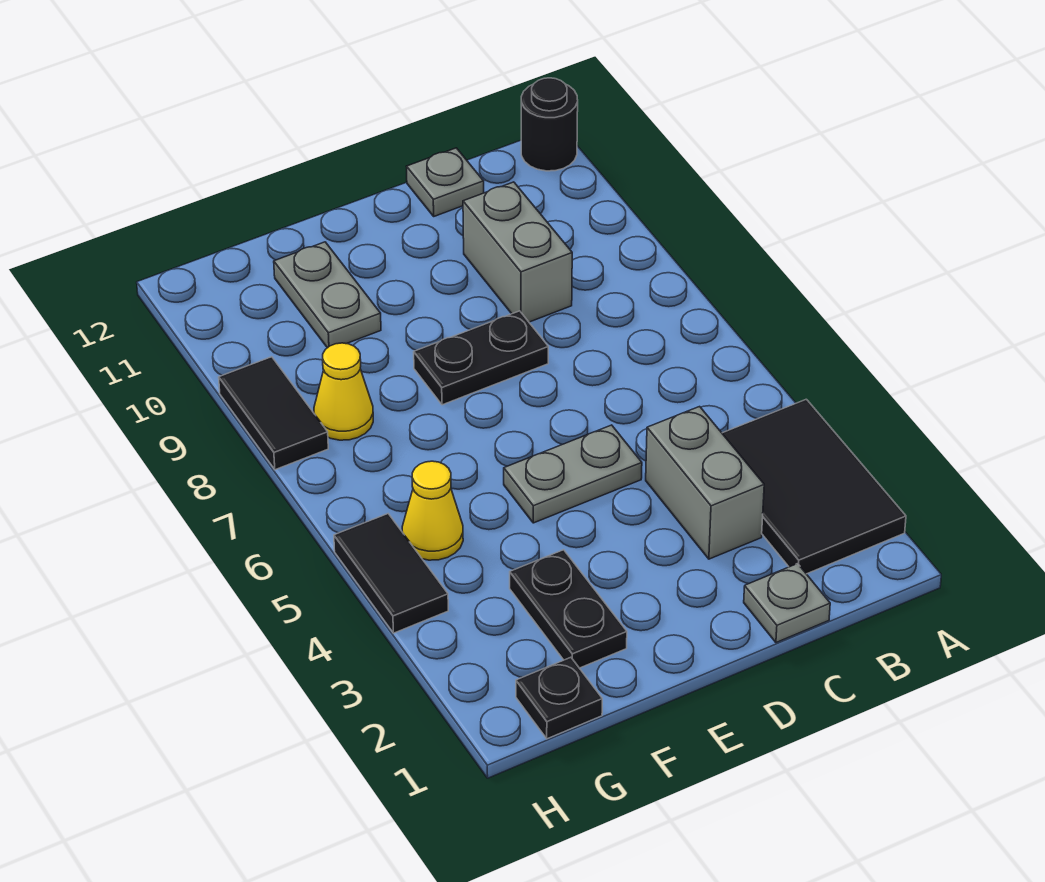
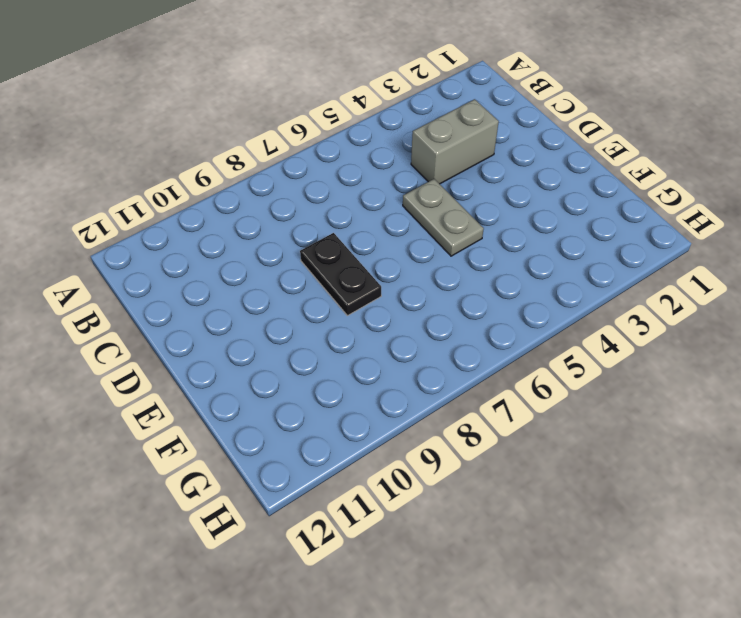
none -> black tile A2:B4 level 1
none -> black round brick A12 level 1
none -> grey plate C1 level 1

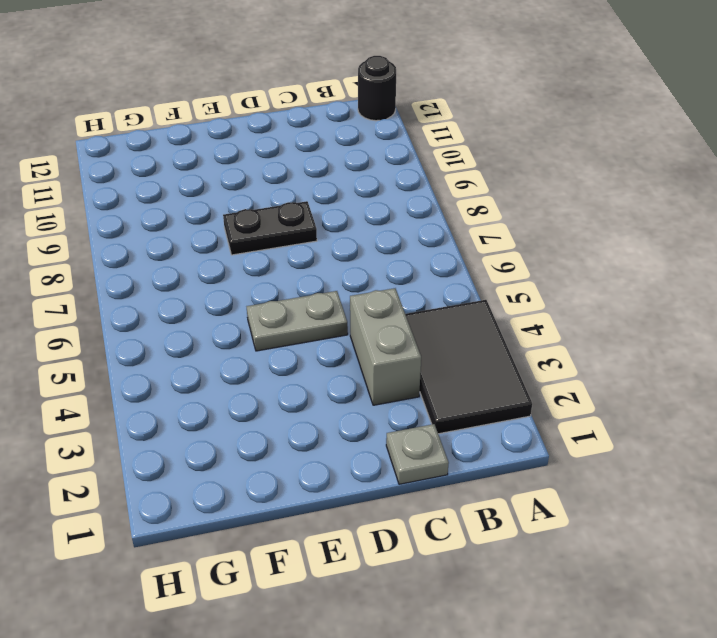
none -> grey brick C9:C10 level 1
none -> grey plate C12 level 1
none -> black plate F2:F3 level 1

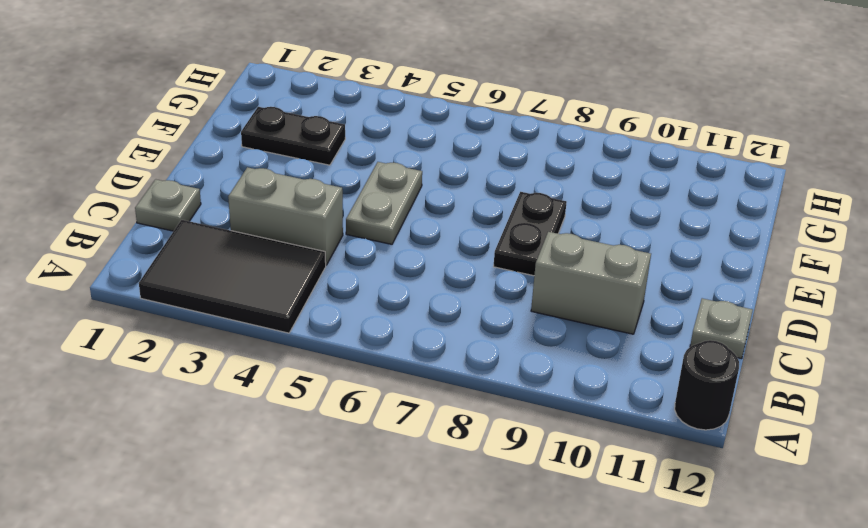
none -> grey plate F10:F11 level 1
none -> black plate G1 level 1
none -> yellow cone G5 level 1

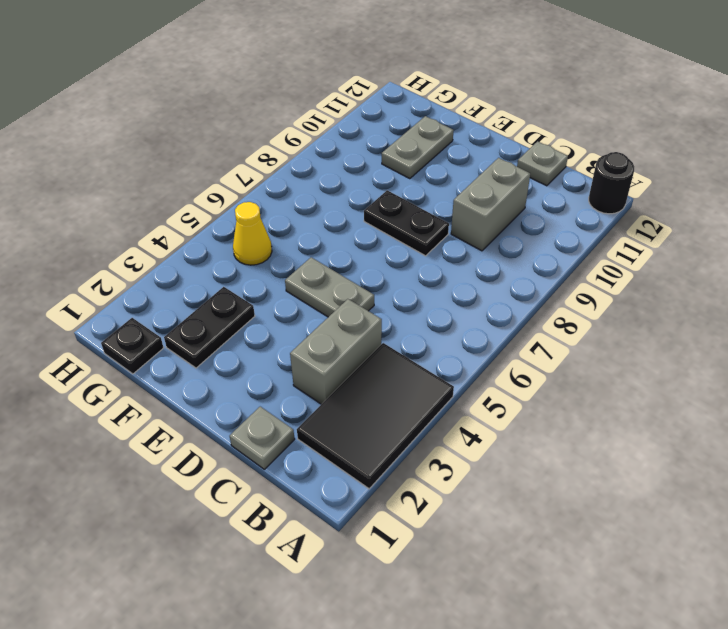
none -> yellow cone G8 level 1
none -> black tile H4:H5 level 1
none -> black tile H8:H9 level 1

